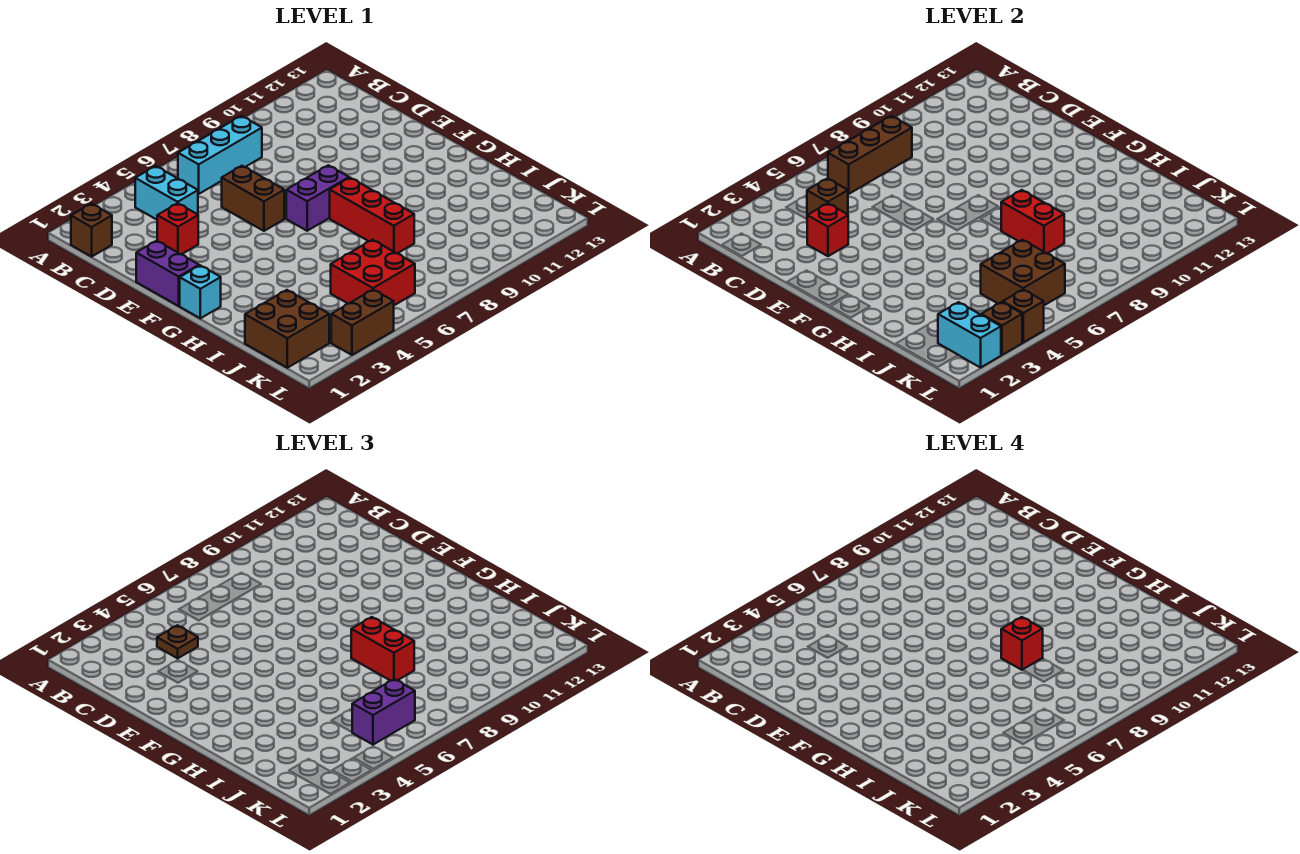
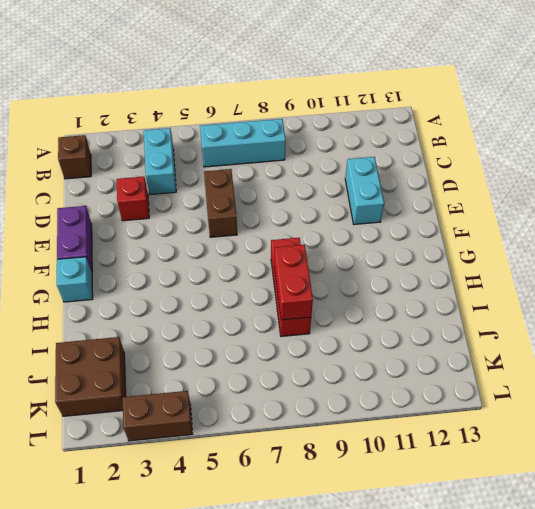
cyan brick D11:E11 level 1 -> cyan brick K2:L2 level 2
none -> purple brick F7:F8 level 1
none -> red brick J5:K6 level 1
none -> brown brick B6:B8 level 2

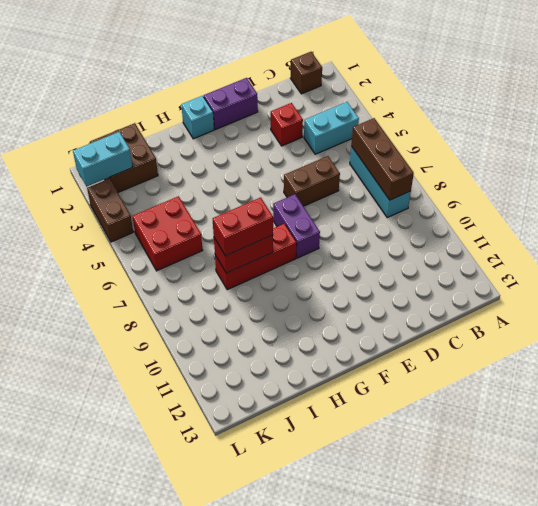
none -> brown brick C4 level 2
none -> red brick D3 level 2
none -> brown brick J5:K6 level 2

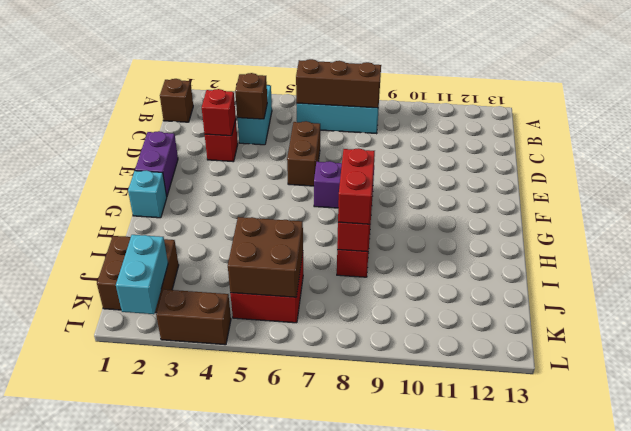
none -> brown brick L3 level 2
none -> brown brick L4 level 2
none -> brown plate C4 level 3

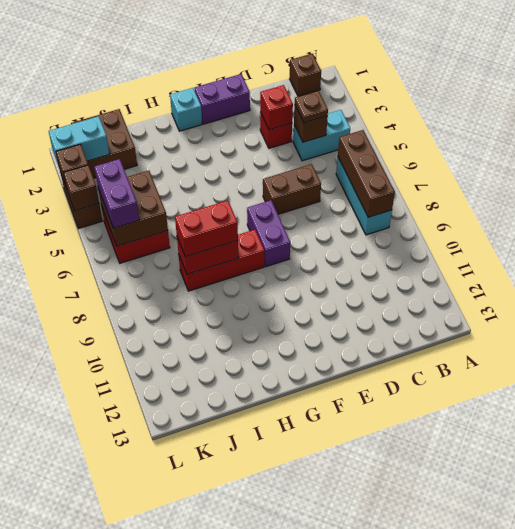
none -> red brick H8 level 4

